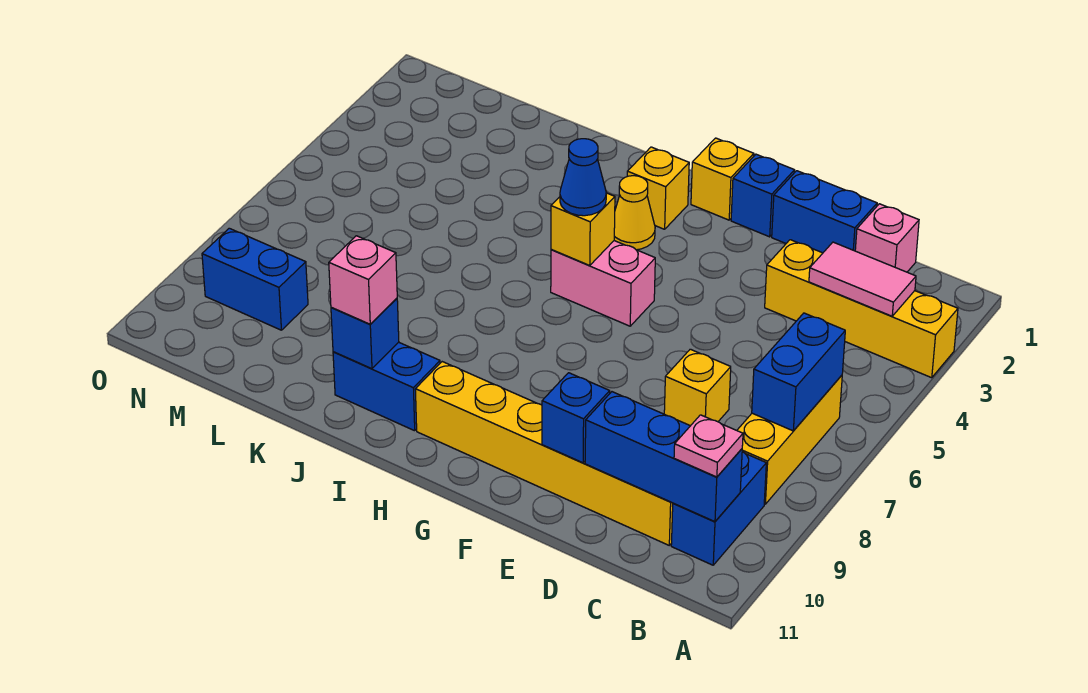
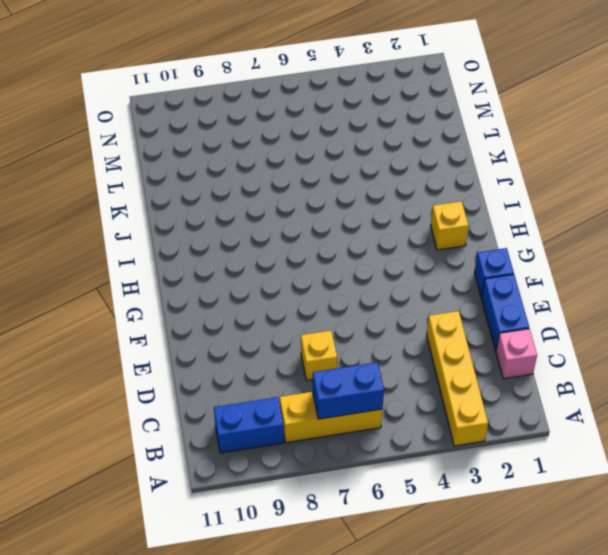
none -> yellow brick C10:H10 level 1
none -> yellow brick G1 level 1
none -> pink brick G5:H5 level 1

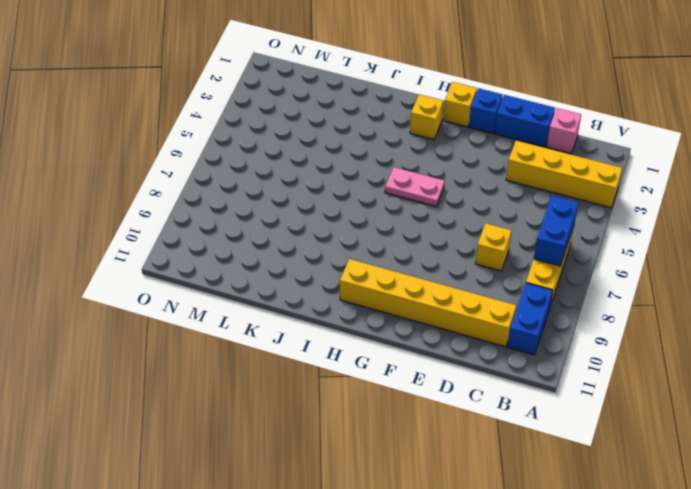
pink plate G5:H5 level 1 -> pink brick G5:H5 level 1
none -> yellow cone H3 level 1
none -> blue brick I10:J10 level 1
none -> blue brick M9:N9 level 1

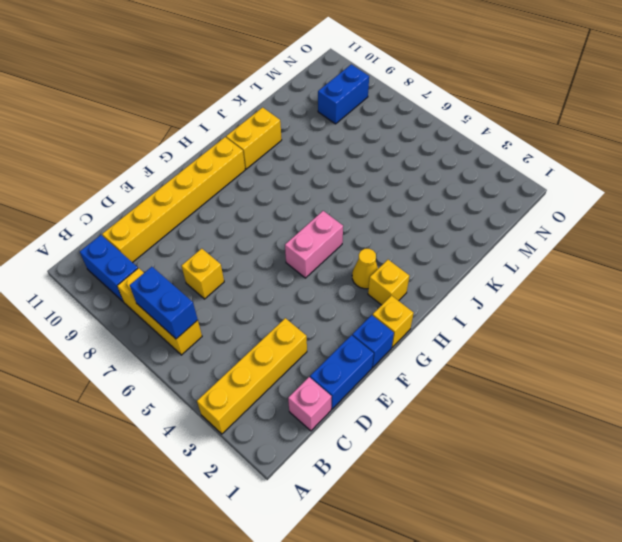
yellow brick I10:J10 level 1 -> blue brick I10:J10 level 1
none -> pink tile B3:C3 level 2
none -> blue brick B10:D10 level 2
none -> blue brick E10 level 2

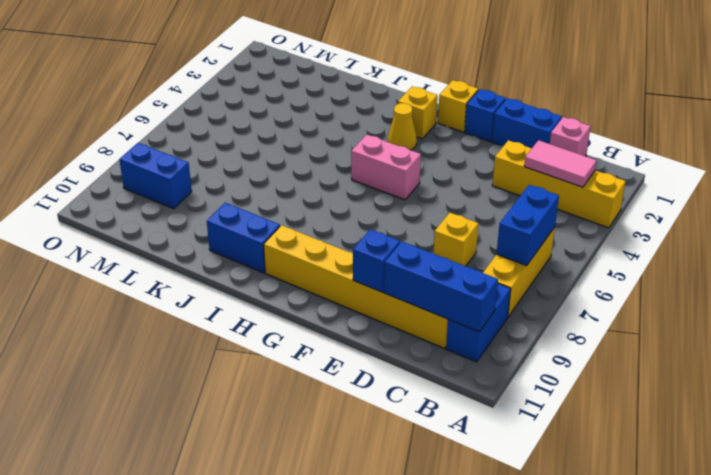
none -> yellow brick H5 level 2
none -> blue brick J10 level 2
none -> pink plate B10 level 3

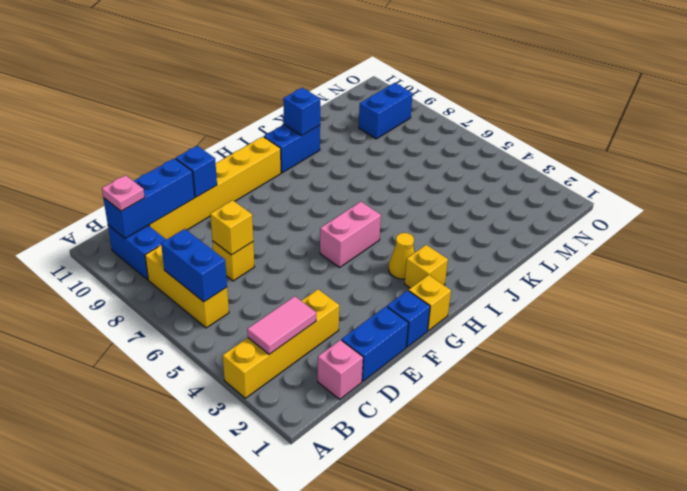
yellow brick D7 level 2 -> yellow brick H5 level 2
none -> blue cone H5 level 3
none -> pink brick J10 level 3

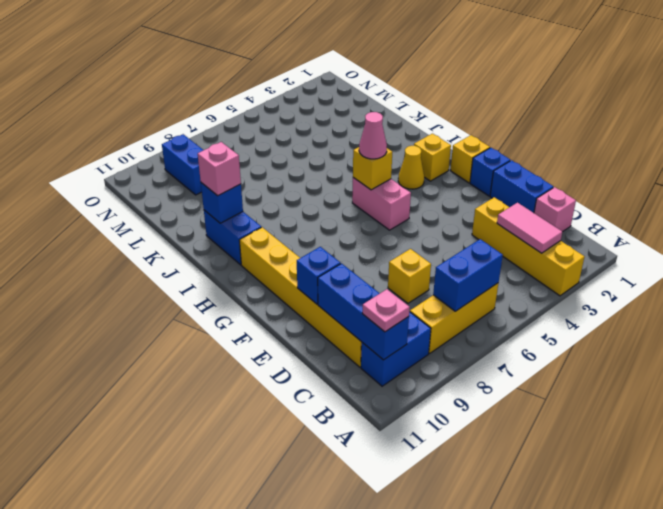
pink cone H5 level 3 -> blue cone H5 level 3

